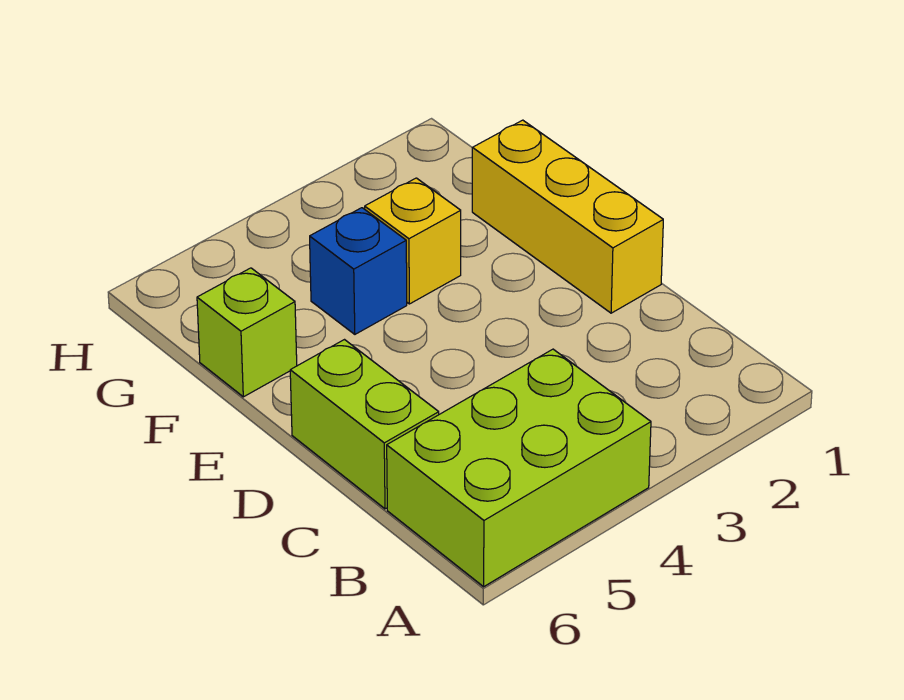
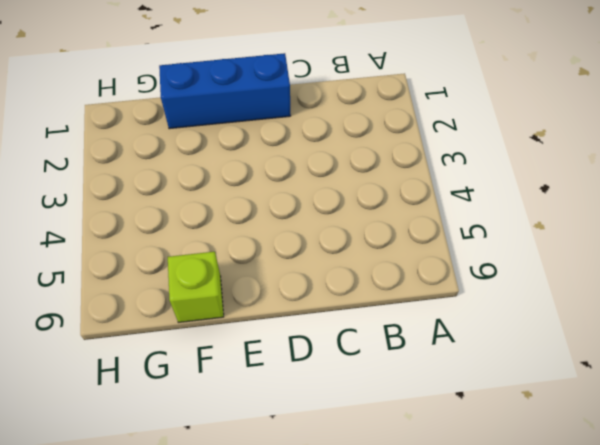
blue brick D1:F1 level 1 -> yellow brick D1:F1 level 1
none -> lime brick A4:B6 level 1
none -> lime brick C6:D6 level 1

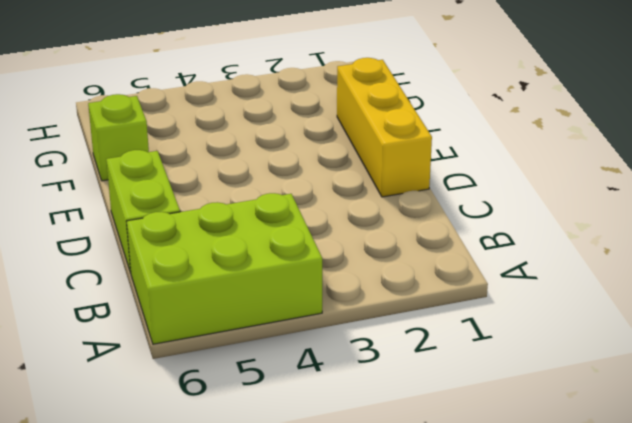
none -> yellow brick F3 level 1
none -> blue brick F4 level 1

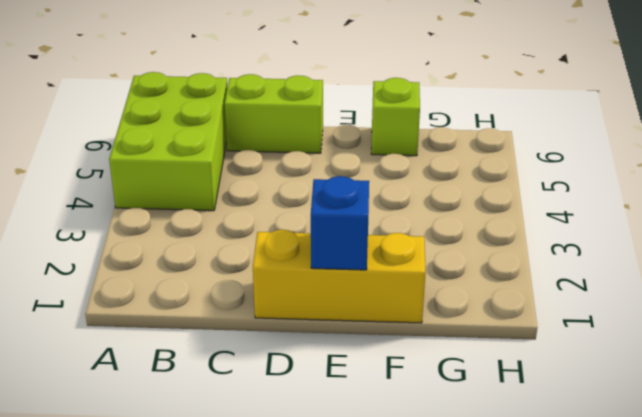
blue brick E1 level 2 -> blue brick F4 level 1
none -> yellow brick F3 level 1

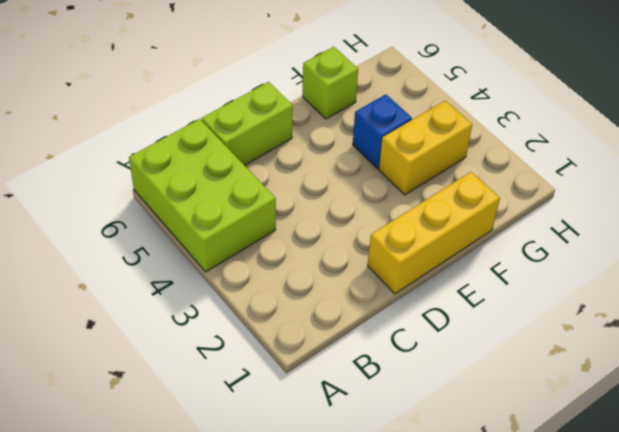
yellow brick F3:G3 level 1 -> yellow brick F3 level 1

